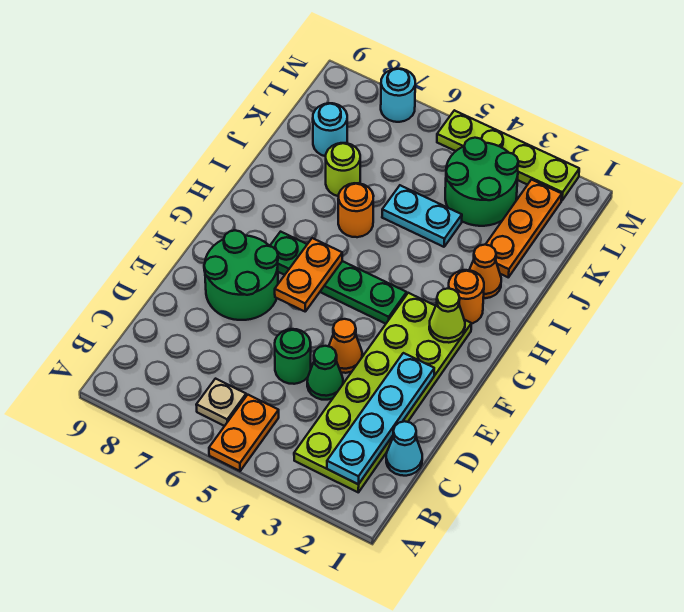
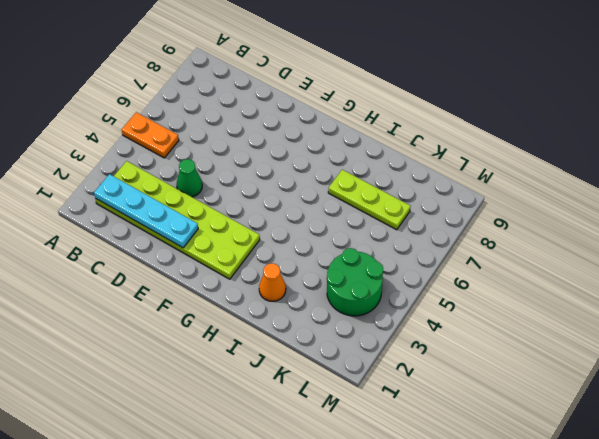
lime plate I7:K7 level 1 -> lime round brick J7 level 1
none -> tan plate B6 level 1
none -> cyan cone C1 level 1
none -> green round brick D5 level 1

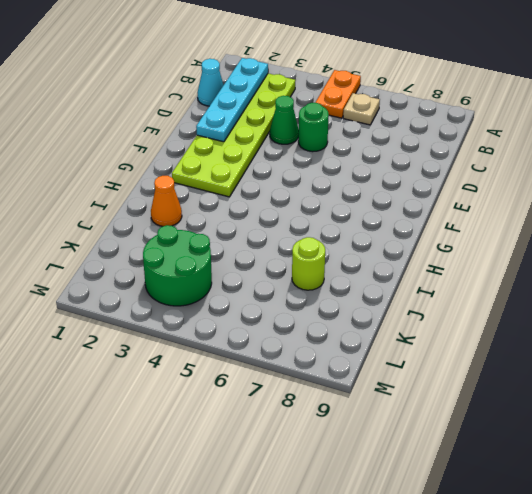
none -> orange cone E4 level 1
none -> green round brick E7:F8 level 1
none -> green plate G4:G7 level 1

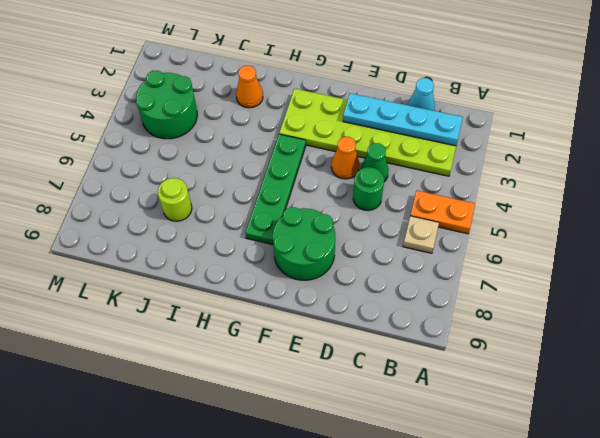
none -> orange round brick H2 level 1
none -> orange round brick I6 level 1
none -> orange plate J2:L2 level 1

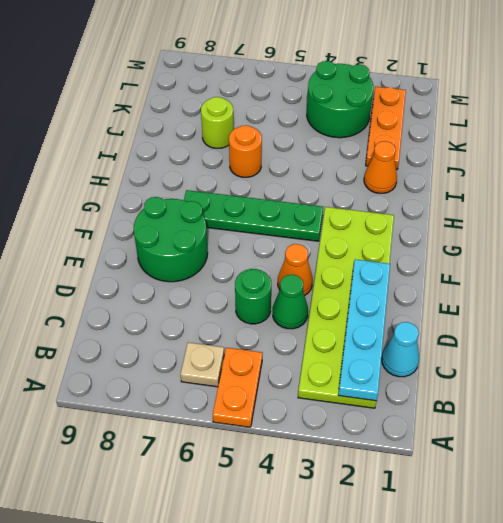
none -> orange round brick H2 level 1
none -> cyan plate J4:J5 level 1
none -> cyan round brick K8 level 1

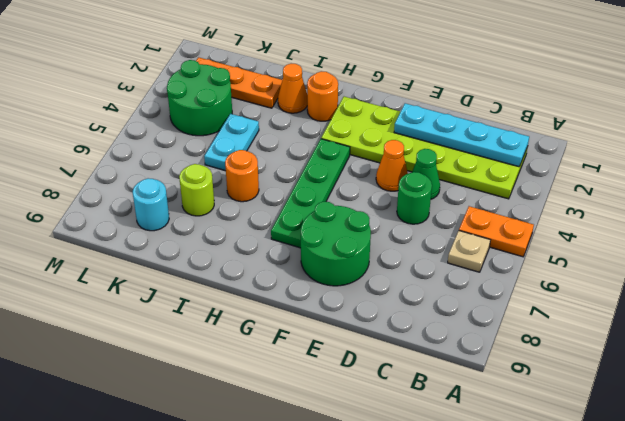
none -> cyan cone C1 level 1
none -> lime plate M2:M5 level 1
none -> cyan round brick M7 level 1

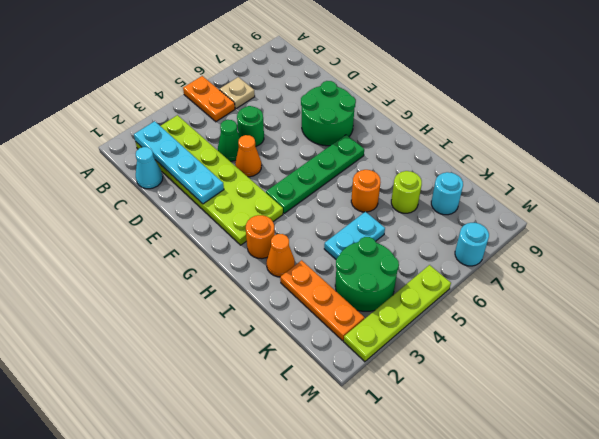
none -> orange plate F6:G6 level 2
none -> lime cone G2 level 2

